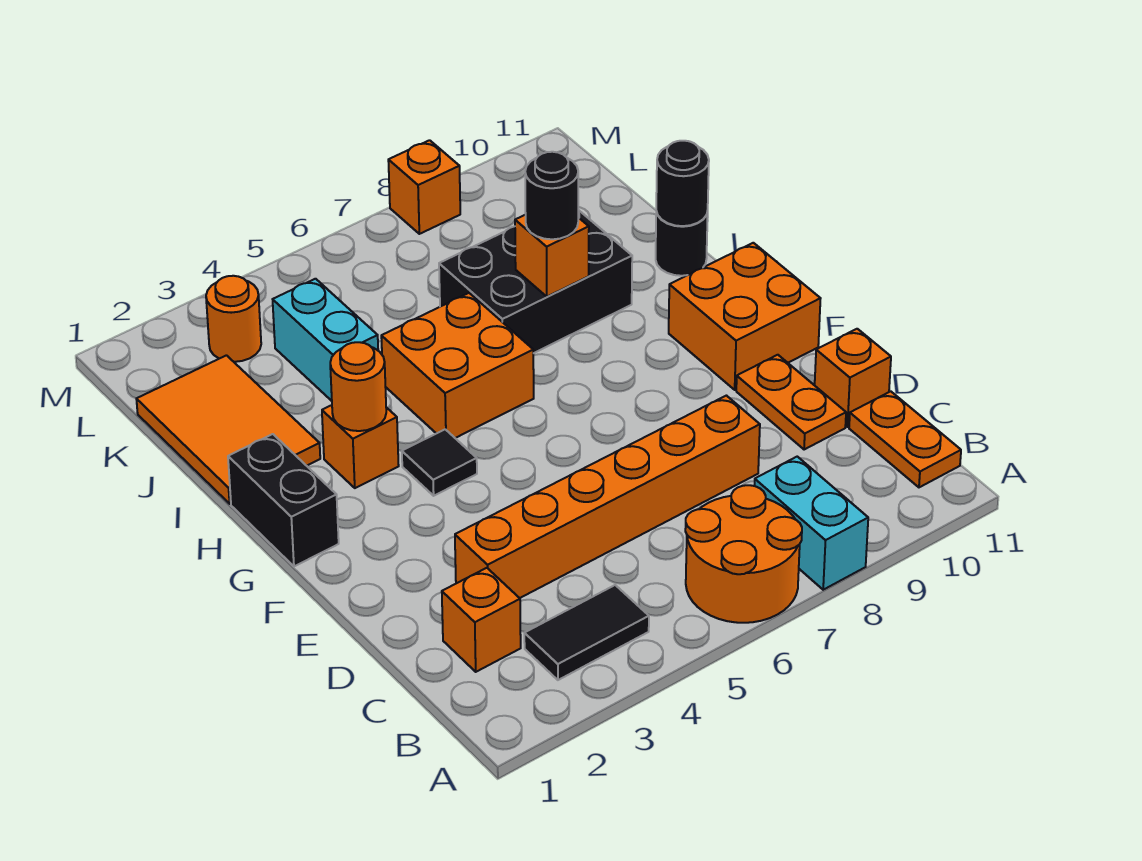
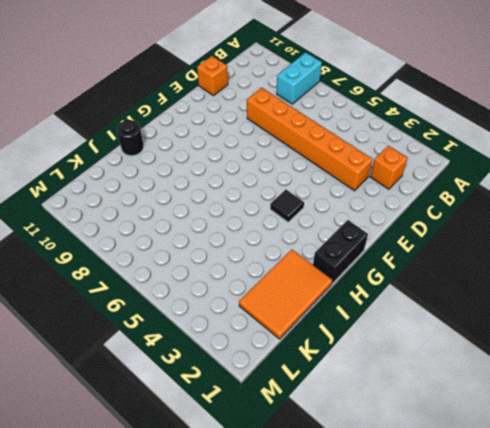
none -> orange round brick A6:B7 level 1
none -> black tile B3:B4 level 1
none -> orange plate B11:C11 level 1

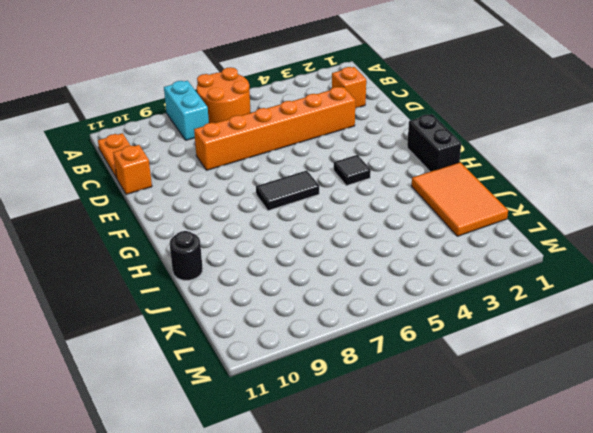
black tile G6:G7 level 1 -> black tile B3:B4 level 1
none -> orange plate D10:E10 level 1
none -> orange brick F10:G11 level 1
none -> orange brick H3 level 1

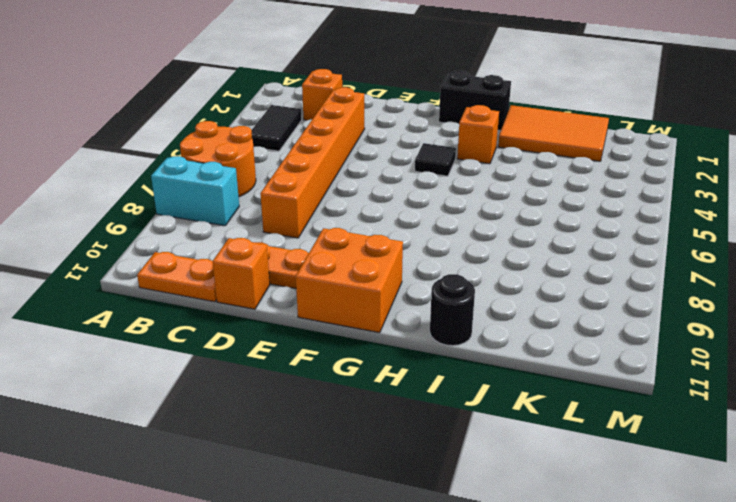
none -> orange brick H5:I6 level 1
none -> black brick I7:J9 level 1
none -> cyan brick J4:K4 level 1

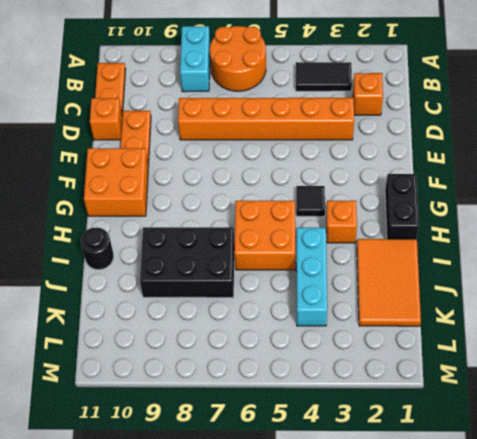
cyan brick I4:K4 level 1 -> cyan brick J4:K4 level 1
none -> orange round brick L3 level 1
none -> orange brick M8 level 1
none -> orange round brick H3 level 2

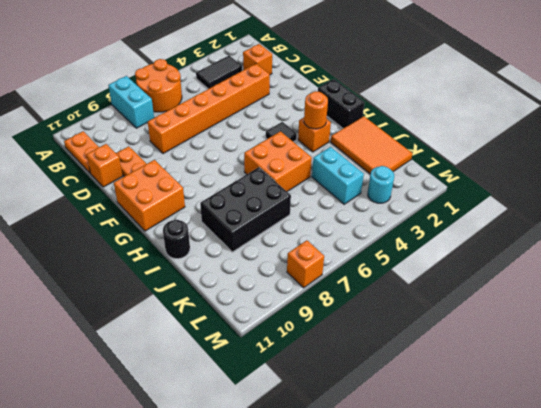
cyan round brick L3 level 1 -> orange round brick L3 level 1
none -> orange brick I8 level 2
none -> black round brick I11 level 2
none -> black round brick I8 level 3

